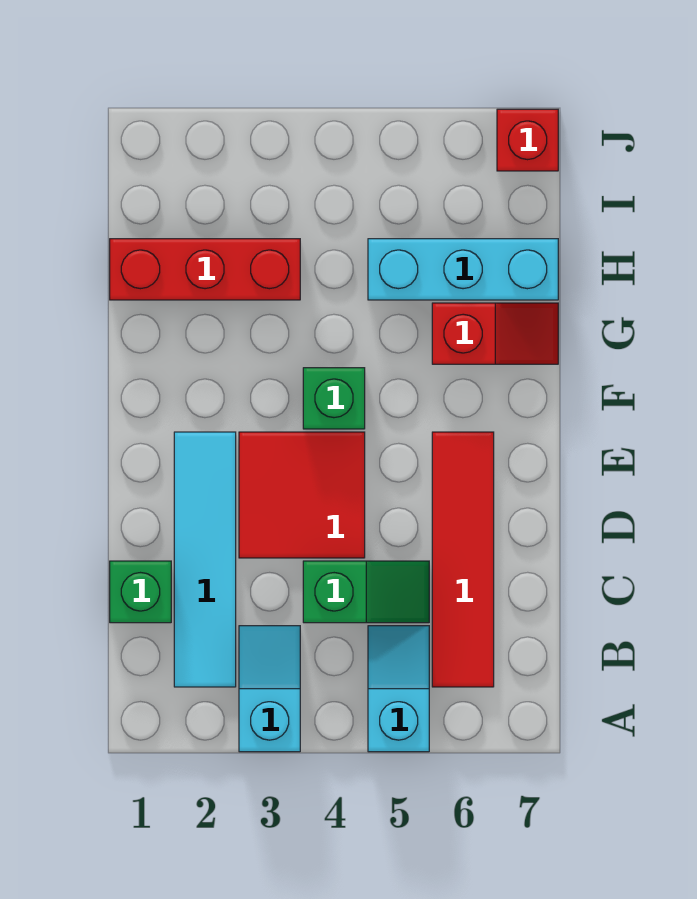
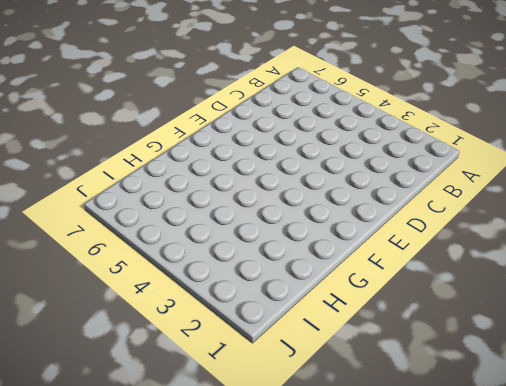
none -> cyan slope A3:B3 level 1 top A
none -> cyan slope A5:B5 level 1 top A
none -> cyan tile B2:E2 level 1

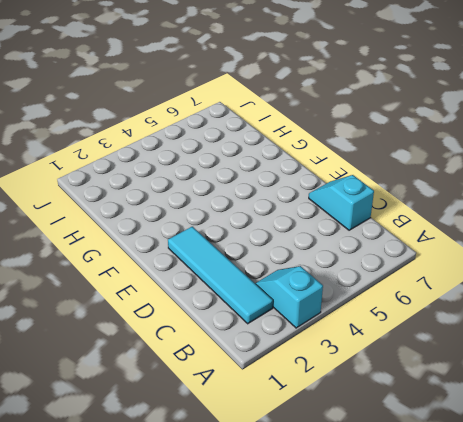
cyan slope C7:D7 level 1 top C -> cyan slope A5:B5 level 1 top A
none -> red tile B6:E6 level 1
none -> green brick C1 level 1
none -> green slope C4:C5 level 1 top 4

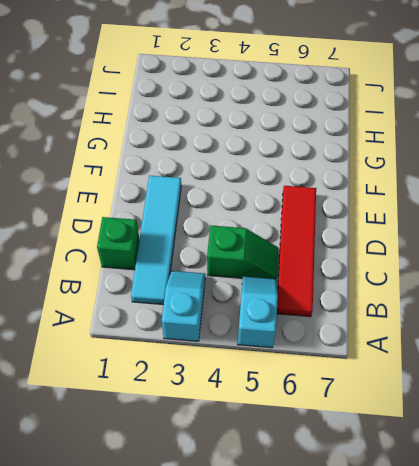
none -> red tile D3:E4 level 1
none -> green brick F4 level 1
none -> red slope G6:G7 level 1 top 6

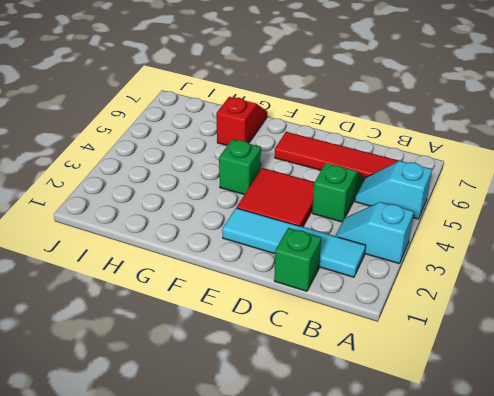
none -> red brick H1:H3 level 1
none -> cyan brick H5:H7 level 1
none -> red brick J7 level 1

